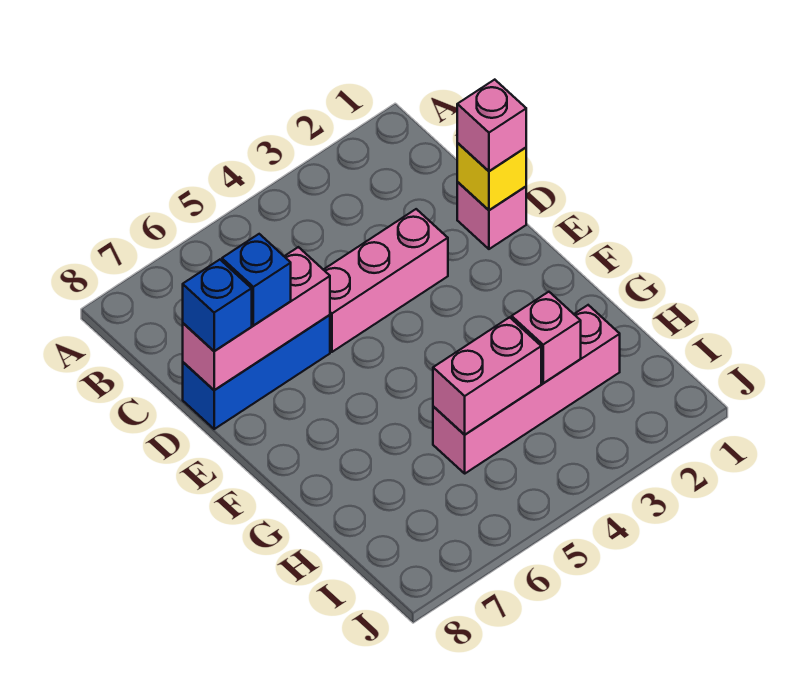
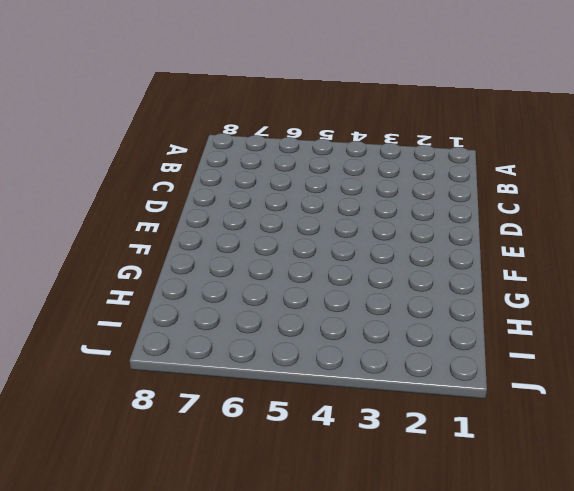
none -> pink brick D1 level 1
none -> pink brick D3:D5 level 1

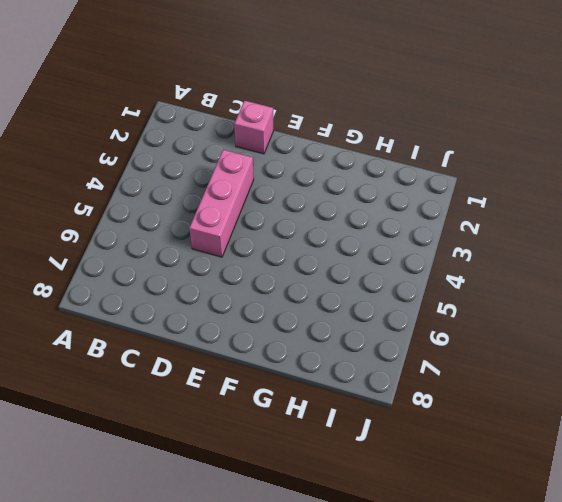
none -> blue brick D6:D8 level 1
none -> pink brick H2:H5 level 1

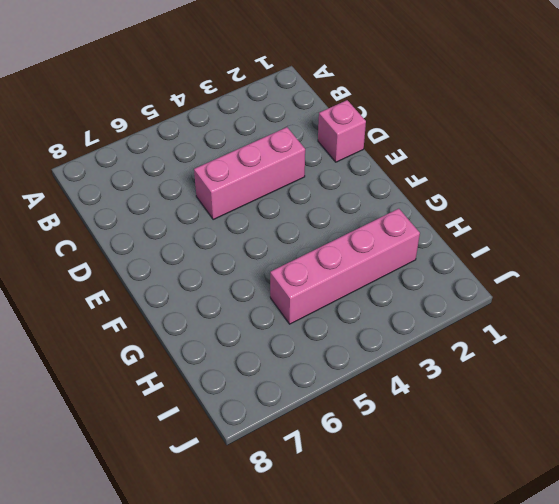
none -> blue brick D6:D8 level 1
none -> yellow brick D1 level 2

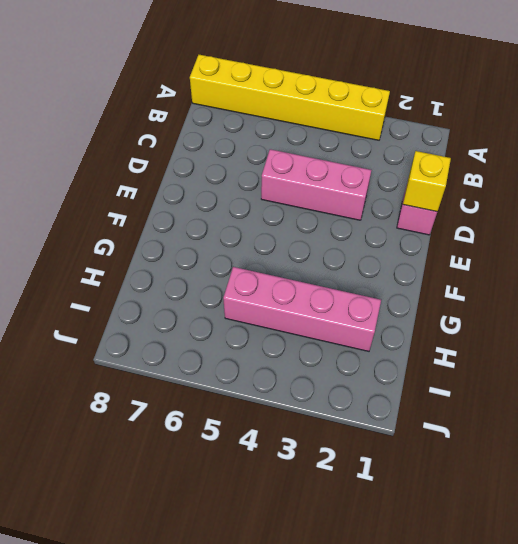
yellow brick A3:A8 level 1 -> none
none -> blue brick D6:D8 level 1
none -> pink brick D6:D8 level 2

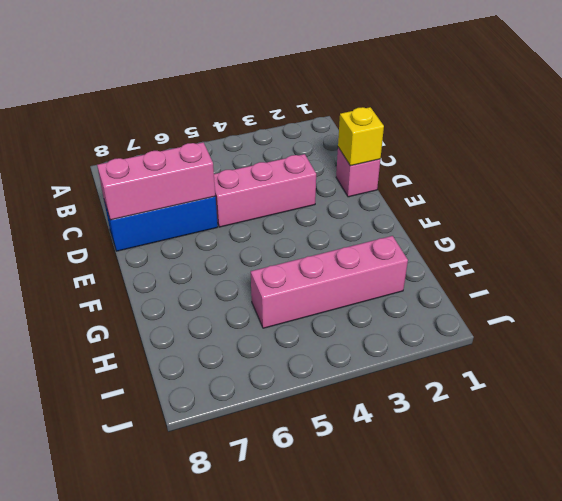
none -> pink brick H3 level 2
none -> pink brick H4:H5 level 2

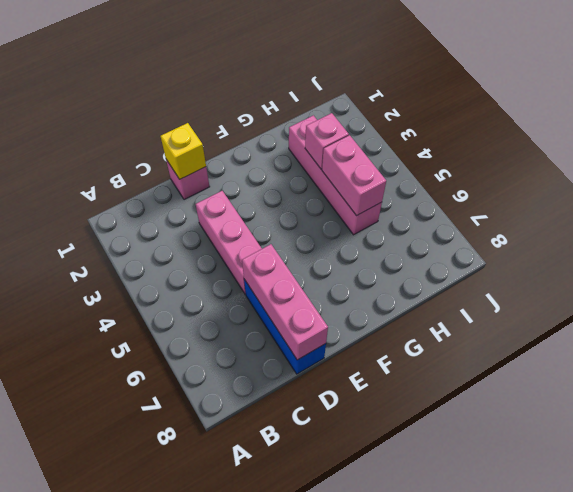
none -> pink brick D1 level 3
none -> blue brick D7 level 3

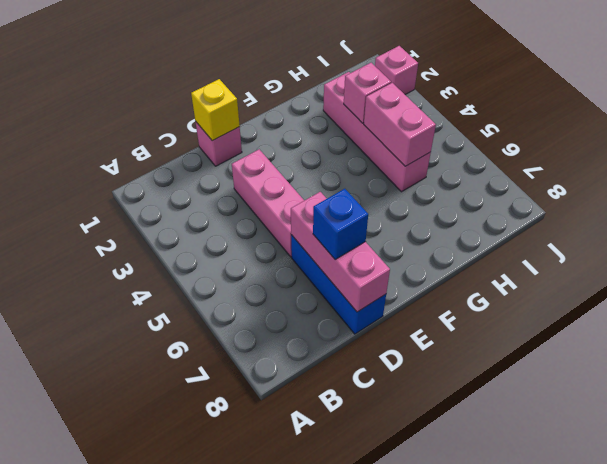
pink brick J2 level 1 -> pink brick D1 level 3
none -> blue brick D8 level 3

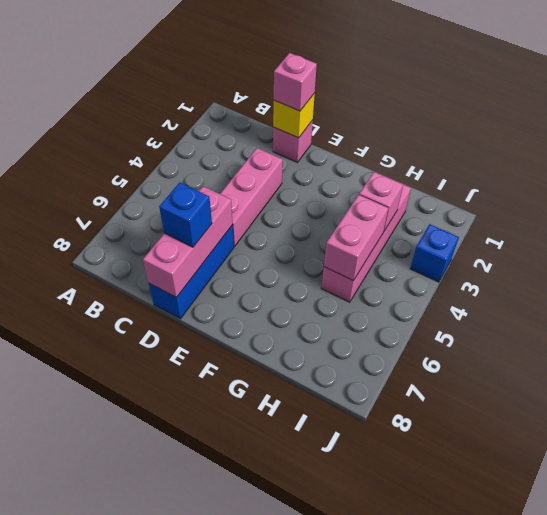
blue brick J3 level 1 -> blue brick D8 level 3

